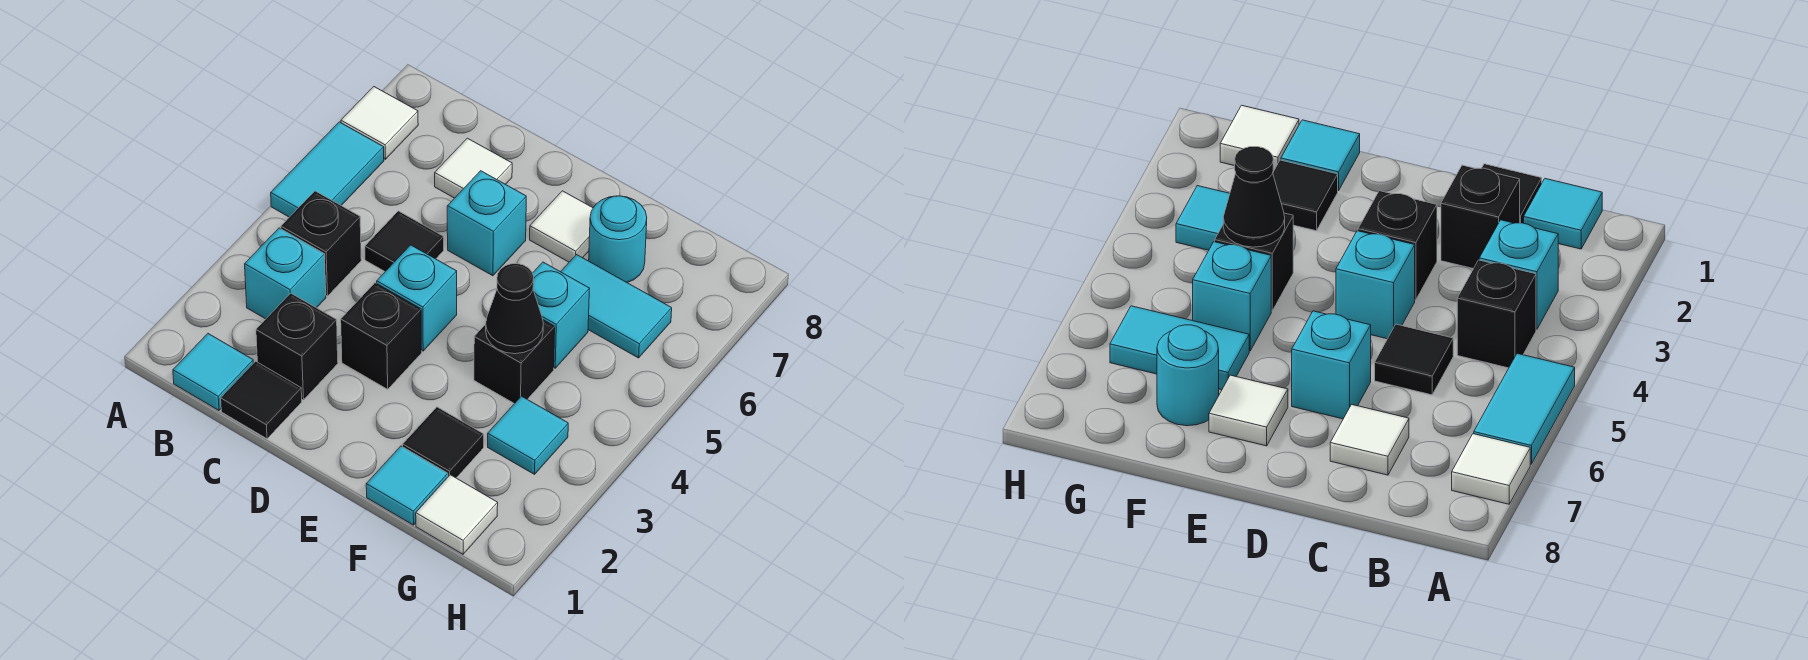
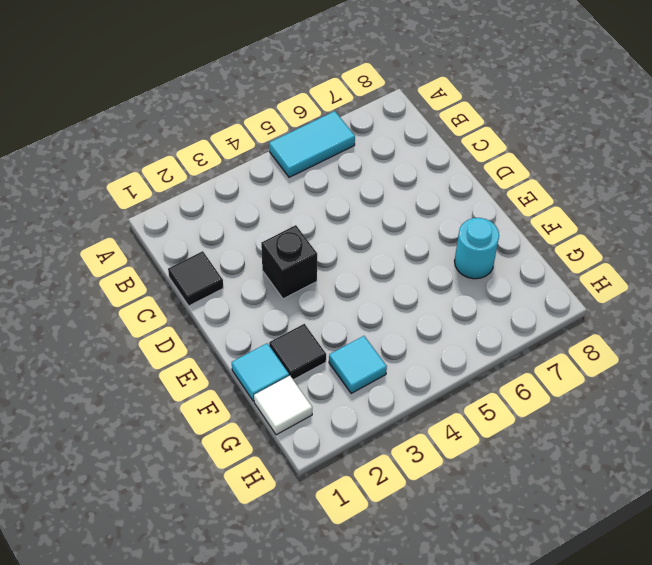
none -> white tile A7 level 1
none -> cyan tile B1 level 1
none -> cyan brick B3 level 1

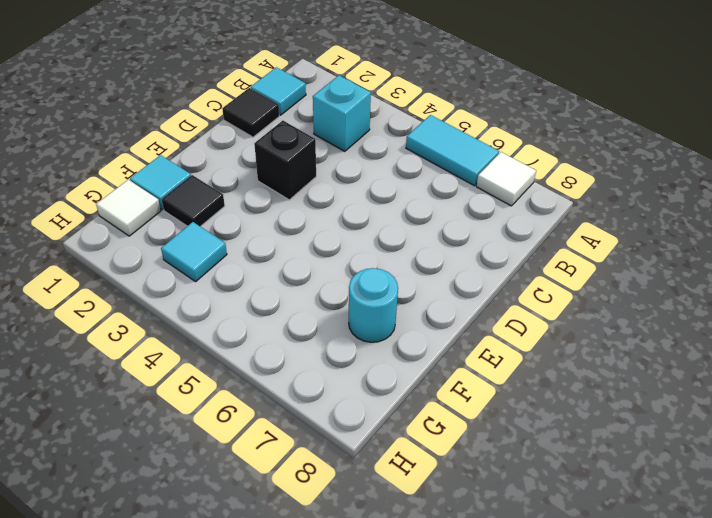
none -> black brick B4 level 1
none -> black brick C2 level 1
none -> black tile C5 level 1

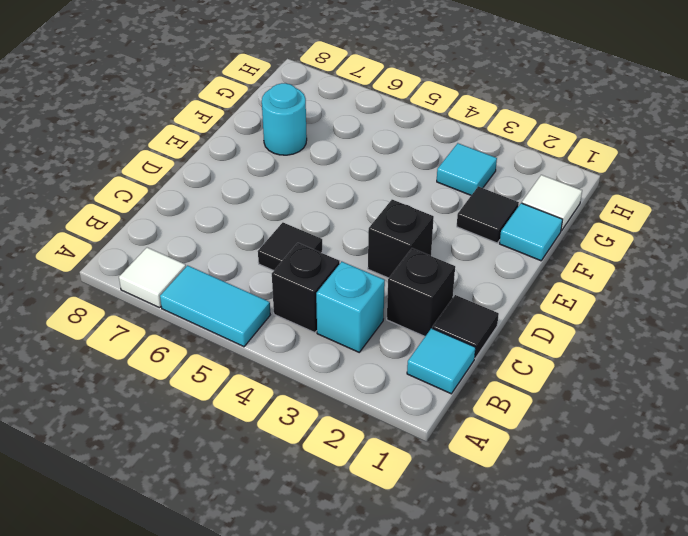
none -> white tile C7 level 1
none -> cyan brick D4 level 1
none -> cyan brick D6 level 1

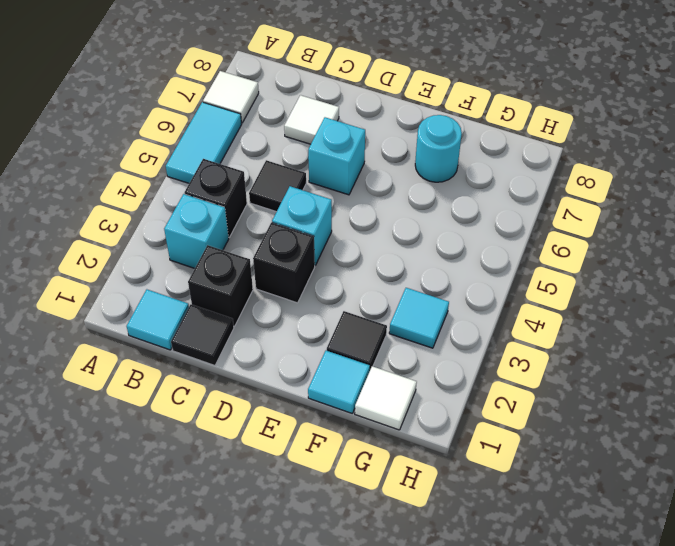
none -> white tile E7 level 1
none -> black brick F4 level 1
none -> cyan brick F5 level 1

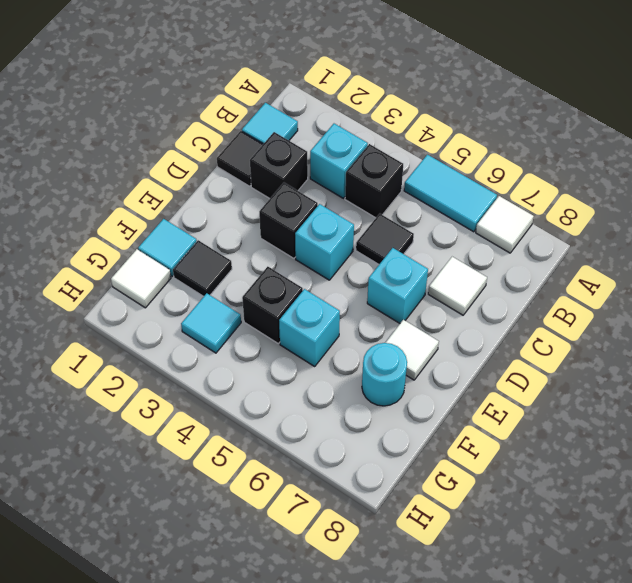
none -> cyan tile F6:G6 level 1
none -> black cone F4 level 2

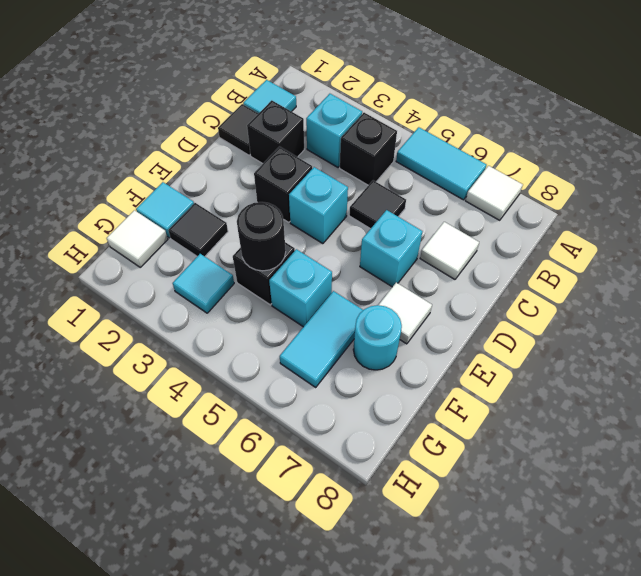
black round brick F4 level 2 -> black cone F4 level 2

